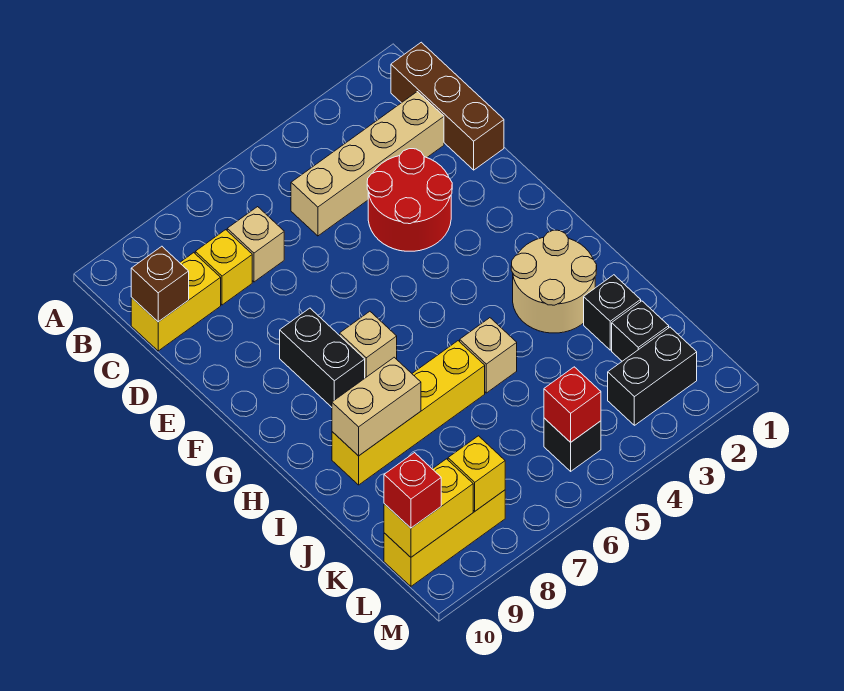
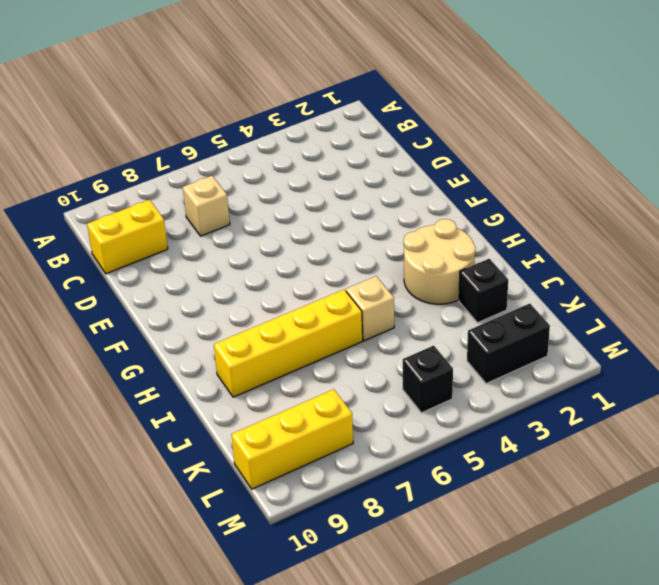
none -> brown brick B1:D1 level 1
none -> tan brick C2:C5 level 1
none -> yellow brick C8 level 1

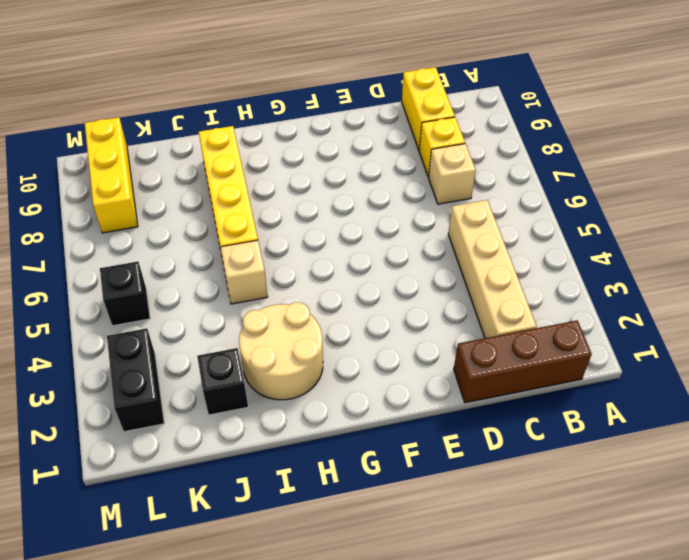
none -> red round brick D3:E4 level 1
none -> black brick F8:G8 level 1
none -> tan brick G7 level 1

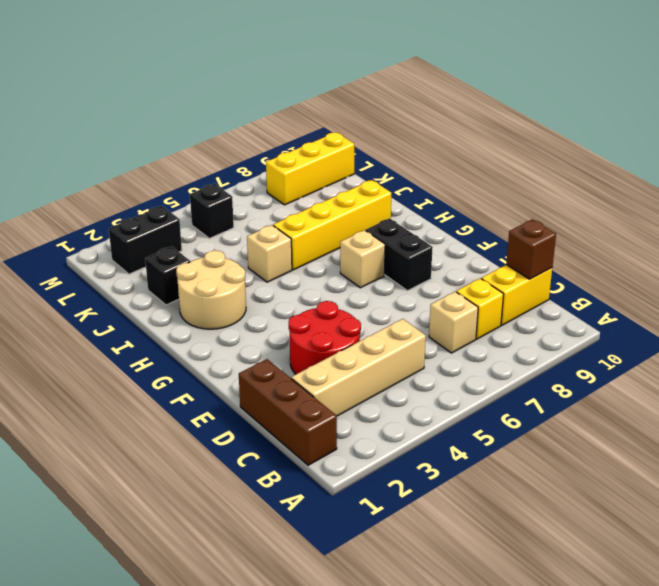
none -> black brick K2 level 1
none -> tan brick I8:I9 level 2
none -> red brick L5 level 2

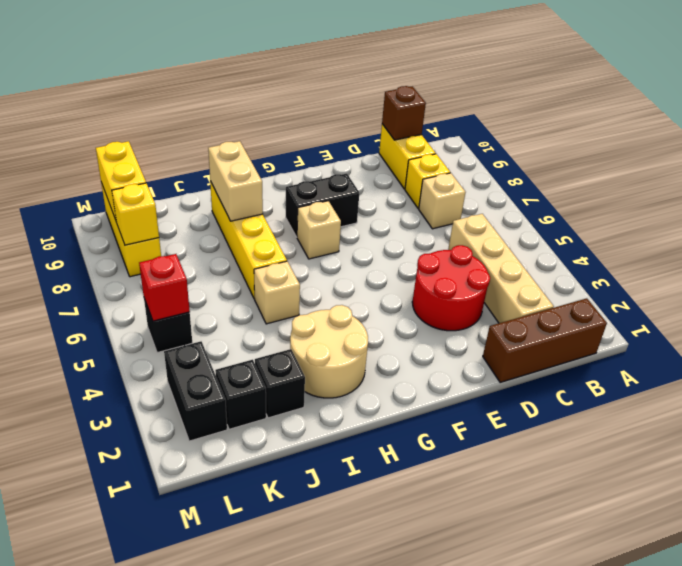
none -> red brick L10 level 3

